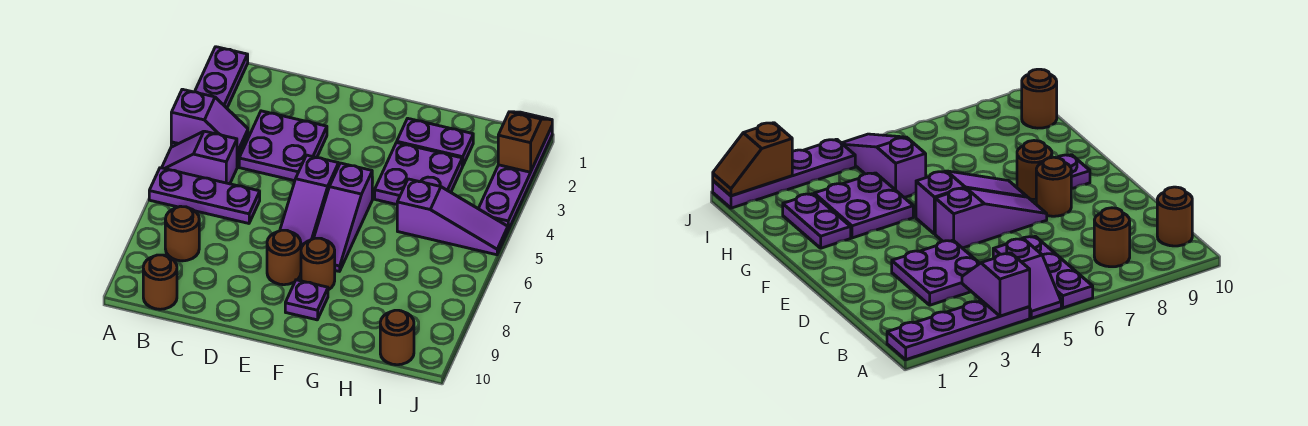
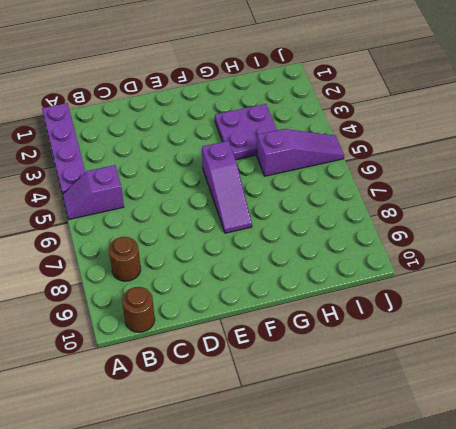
none -> purple plate A6:C6 level 1
none -> purple plate C3:D4 level 1
none -> purple slope E5:E7 level 1 top 5

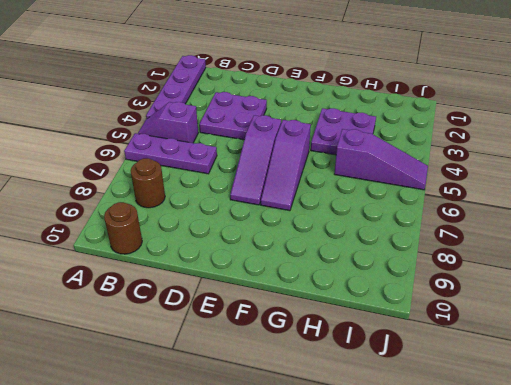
none -> brown round brick E8 level 1
none -> brown round brick F8 level 1
none -> purple plate F9 level 1

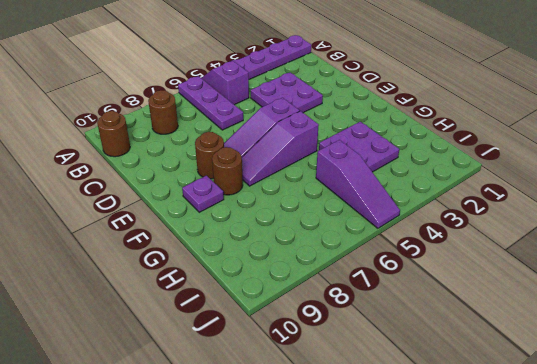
none -> purple plate G2:H2 level 1
none -> brown round brick I10 level 1
none -> purple plate J1:J4 level 1

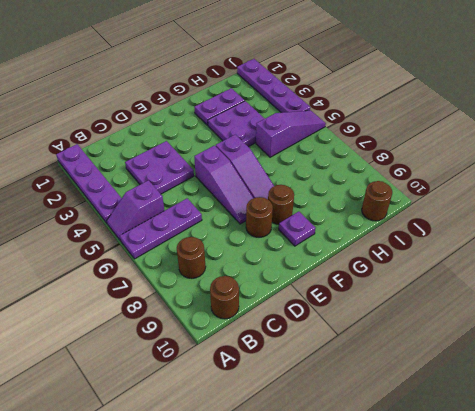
none -> purple slope A4:B4 level 2 top A
none -> brown slope J1:J2 level 2 top 2

